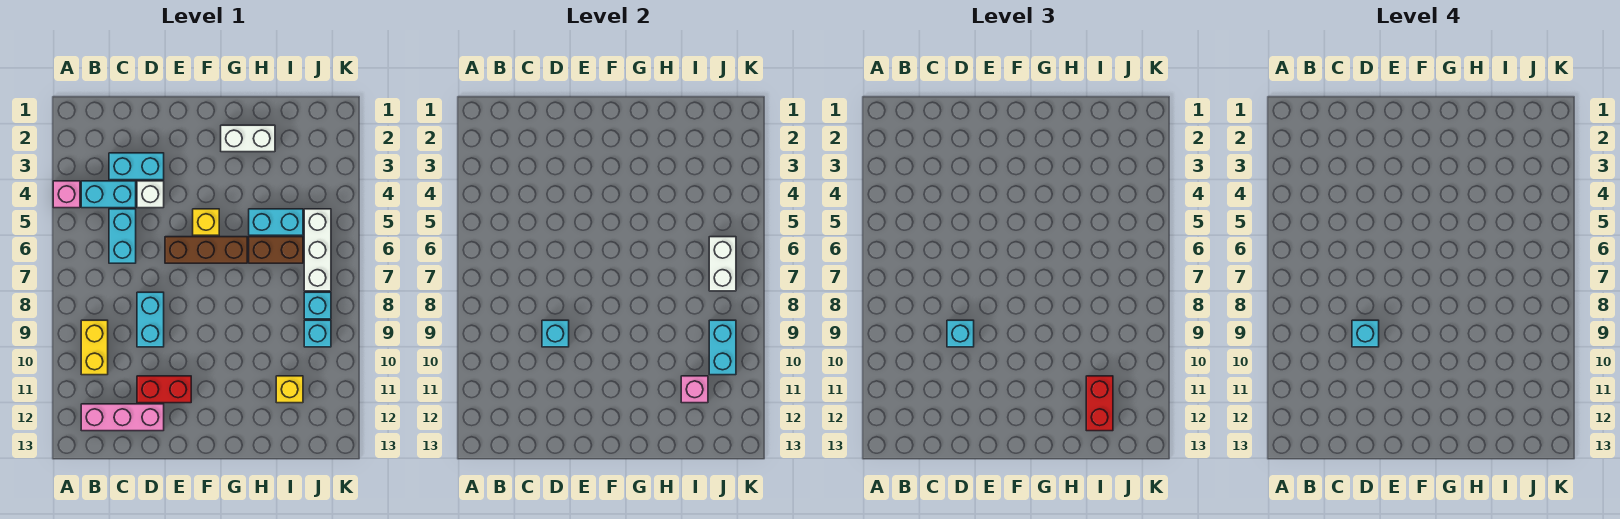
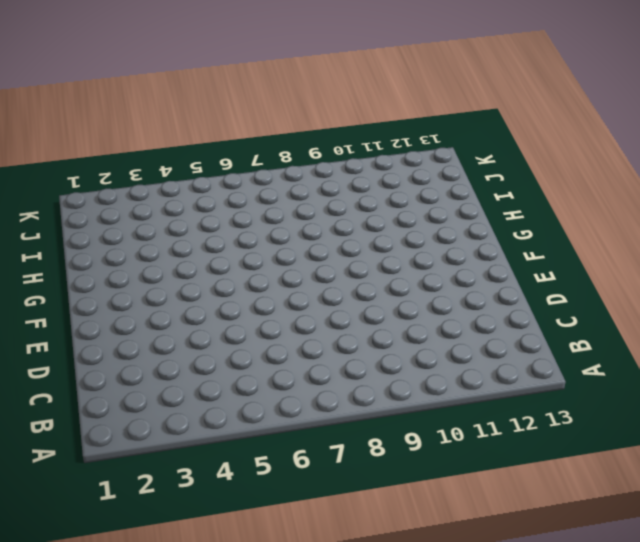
none -> pink brick A4 level 1
none -> cyan brick B4:C4 level 1
none -> yellow brick B9:B10 level 1

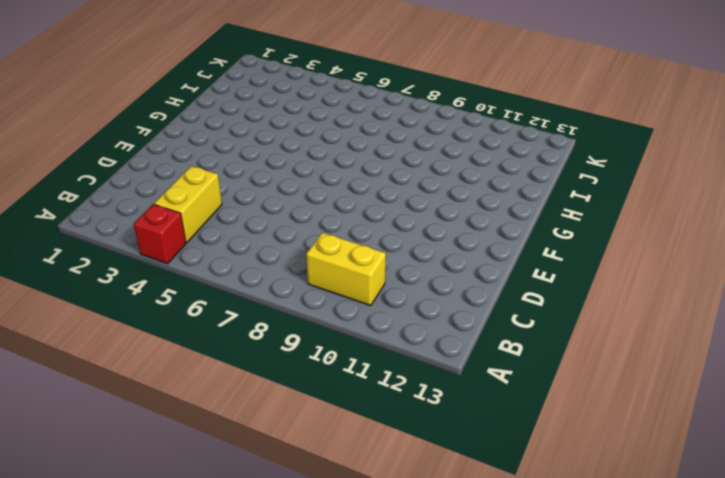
red brick A4 level 1 -> pink brick A4 level 1
yellow brick B4:C4 level 1 -> cyan brick B4:C4 level 1
none -> pink brick B12:D12 level 1
none -> cyan brick C3:D3 level 1
none -> cyan brick C5:C6 level 1

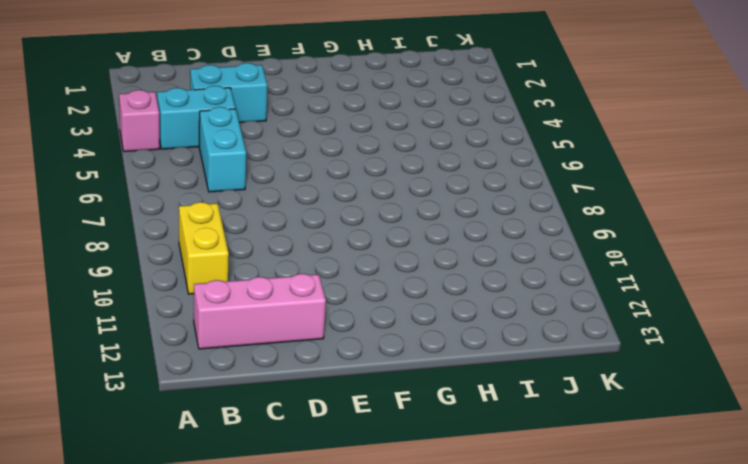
none -> white brick D4 level 1
none -> cyan brick D8:D9 level 1
none -> red brick D11:E11 level 1

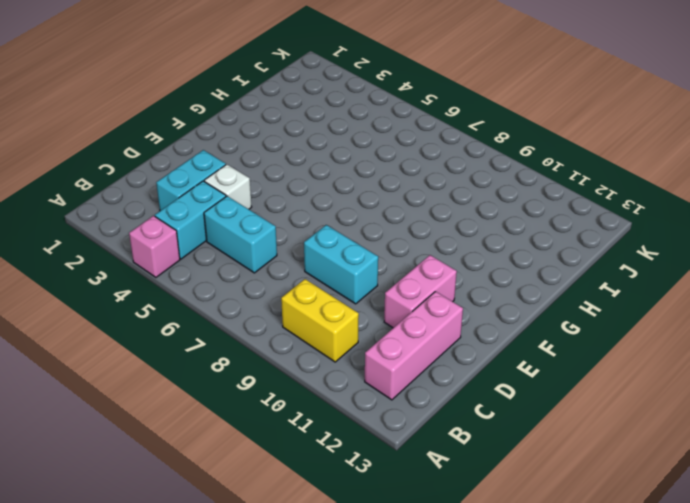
pink brick D11:E11 level 1 -> red brick D11:E11 level 1
none -> brown brick E6:G6 level 1
none -> yellow brick F5 level 1
none -> white brick G2:H2 level 1

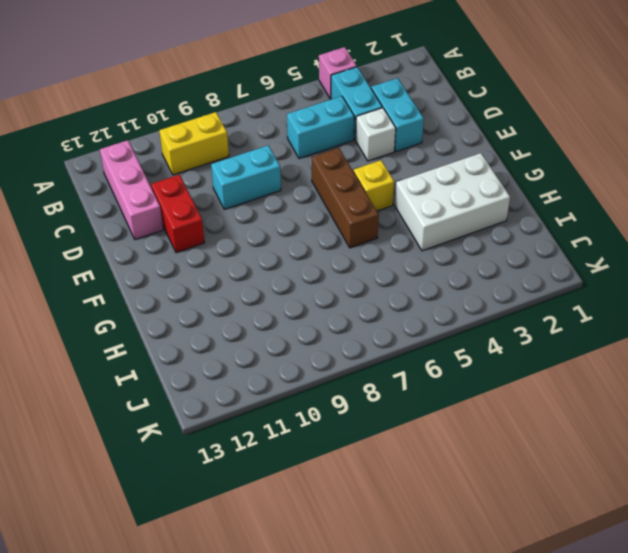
white brick G2:H4 level 1 -> white brick G2:H2 level 1
none -> cyan brick H5:I5 level 1
none -> brown brick H6:I6 level 1
none -> yellow brick I11 level 1

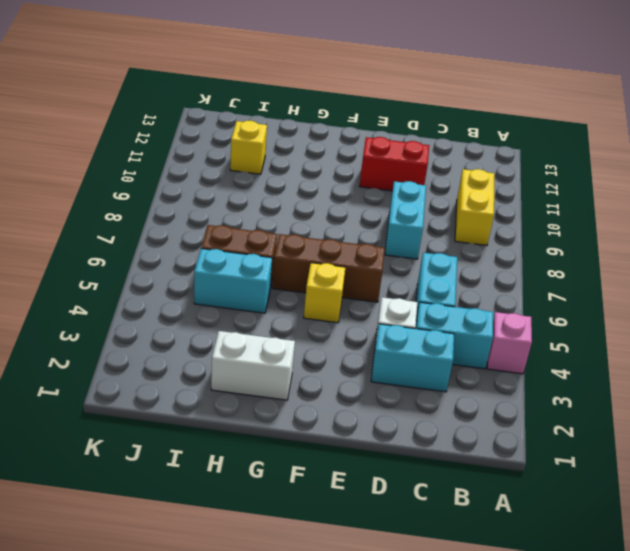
none -> pink brick B12:D12 level 1
none -> white brick J5:J7 level 1
none -> cyan brick J8 level 1

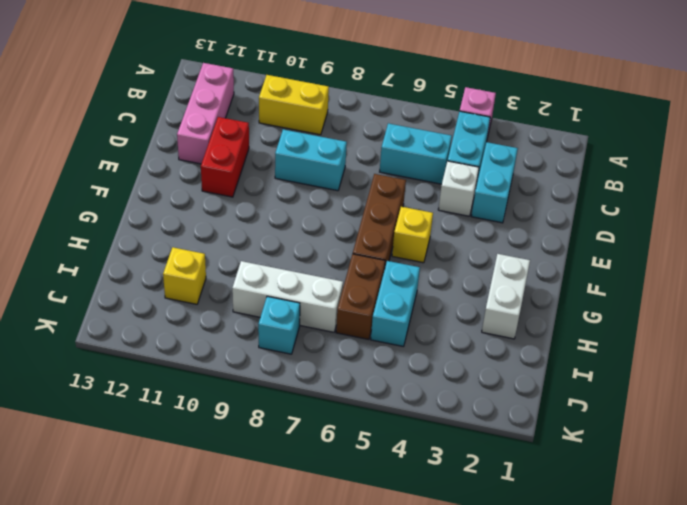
white brick I7:I9 level 1 -> white brick J5:J7 level 1
none -> cyan brick J9 level 1
none -> cyan brick D9 level 2
none -> pink brick I11 level 2

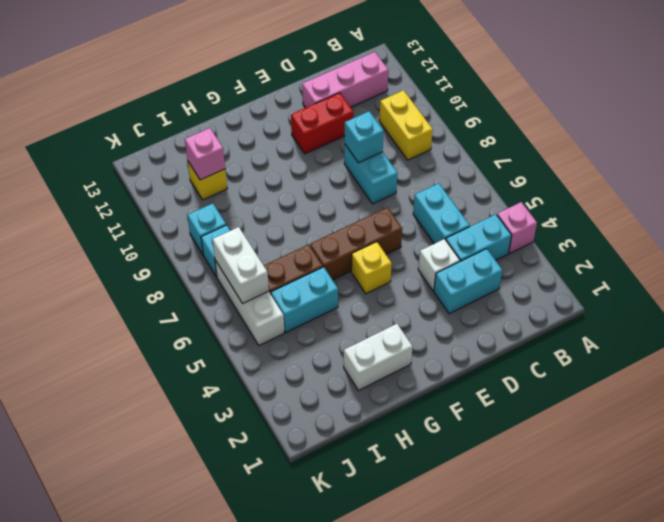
none -> cyan brick J9:J10 level 2
none -> cyan brick D9 level 3
none -> red brick I11:I12 level 3

